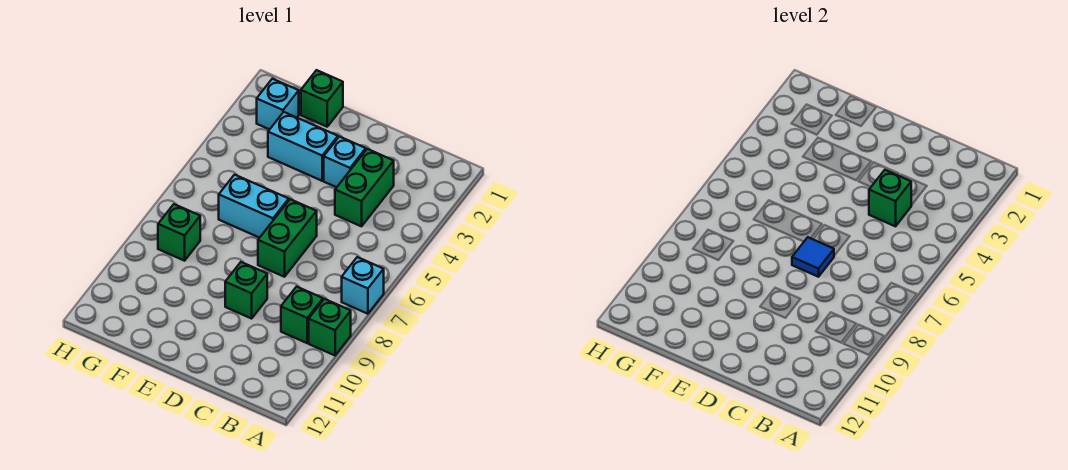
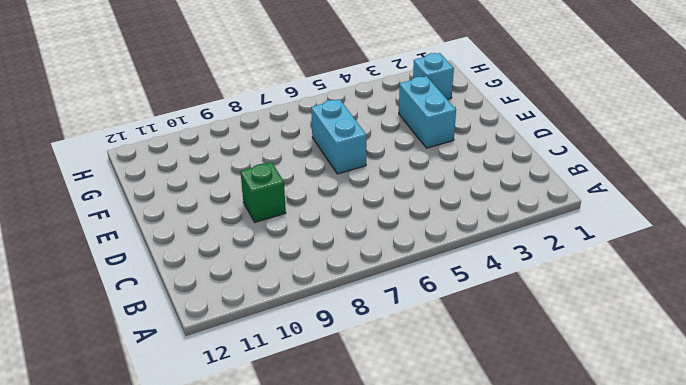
none -> cyan brick A7 level 1
none -> green brick A9 level 1
none -> green brick B9 level 1

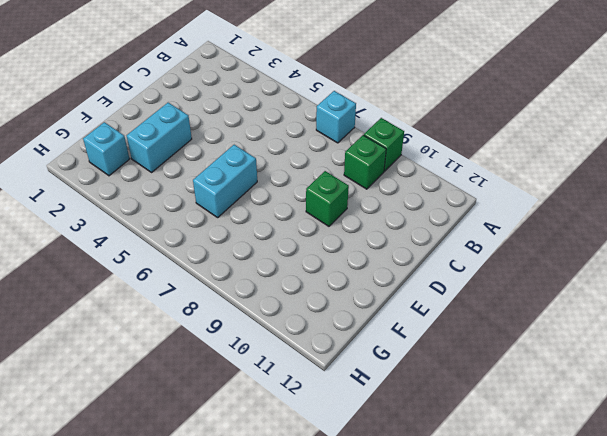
none -> green brick C3:C4 level 1
none -> cyan brick D3 level 1
none -> green brick D6:D7 level 1

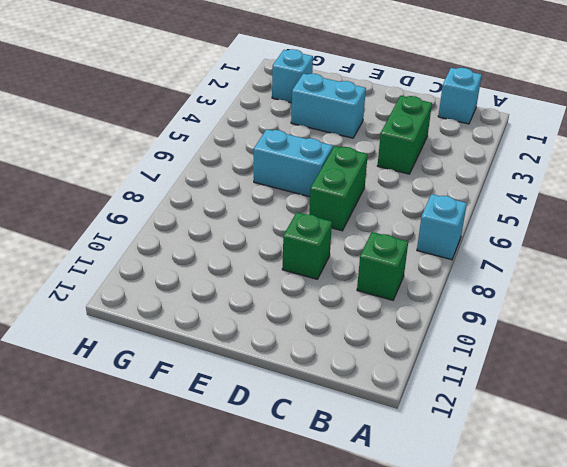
cyan brick B1 level 1 -> cyan brick D3 level 1
none -> green brick A9 level 1
none -> green brick F1 level 1
none -> green brick G8 level 1

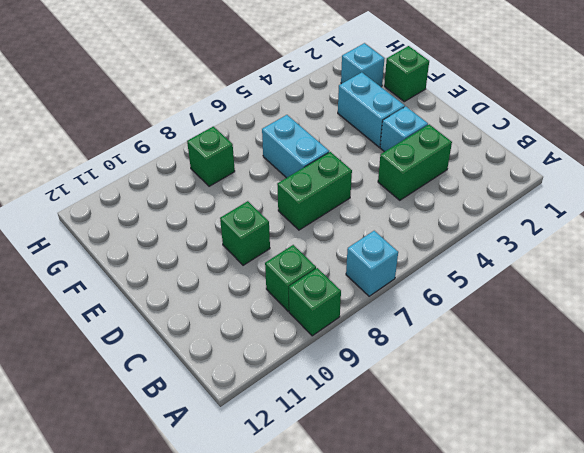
none -> green brick C4 level 2
none -> blue tile D7 level 2

